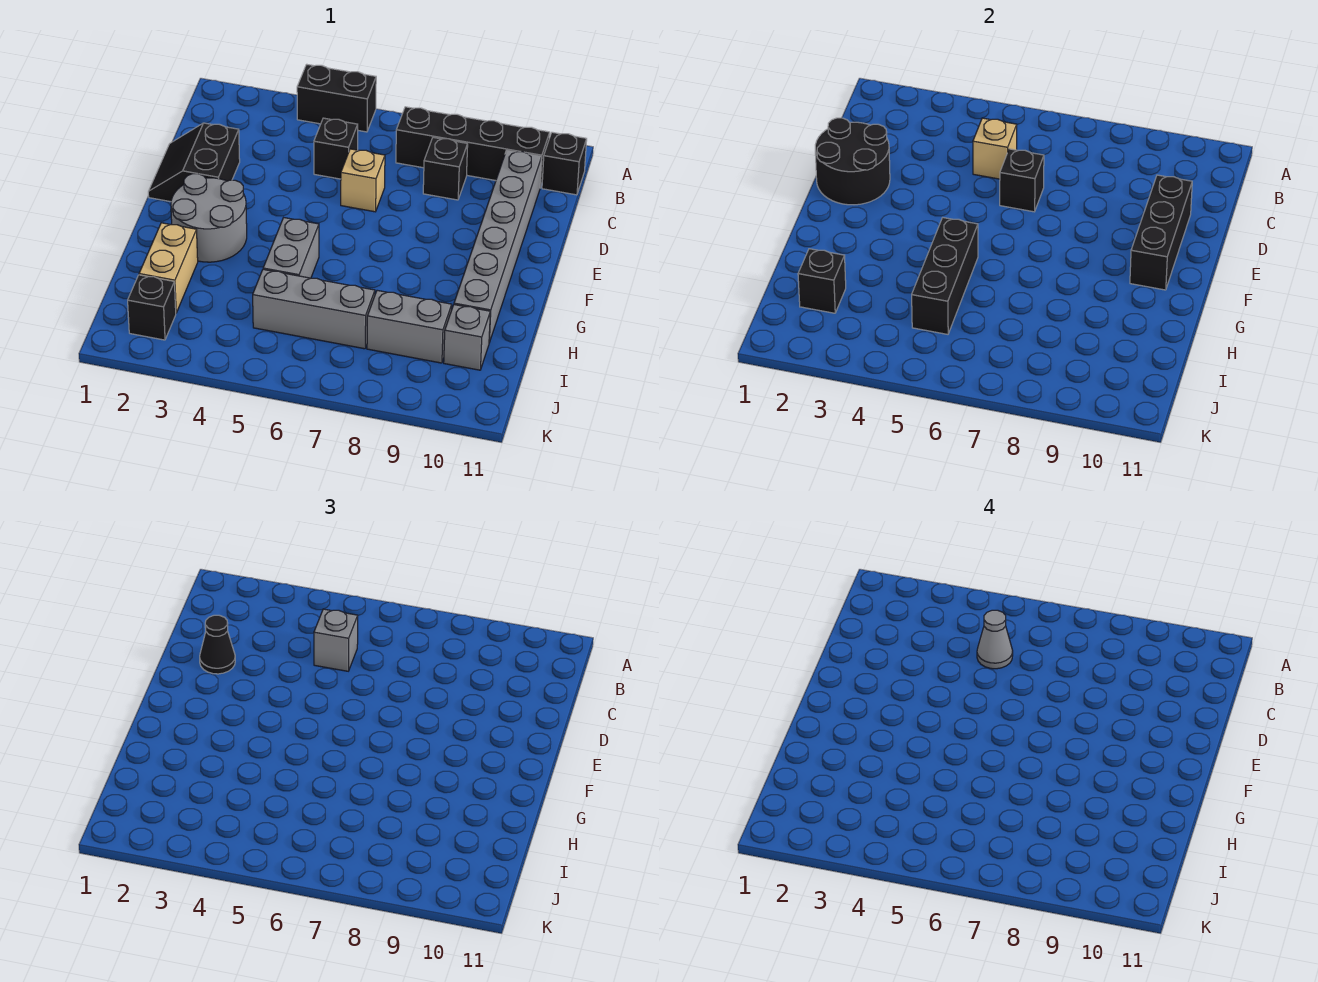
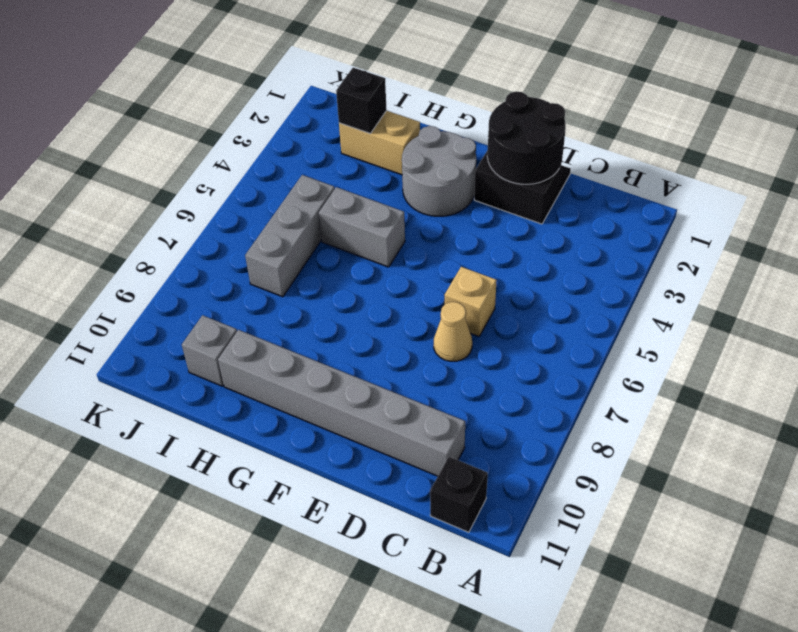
tan cone D7 level 1 -> none
none -> black brick A4:A5 level 1
none -> black brick B7:B10 level 1
none -> black brick C5 level 1

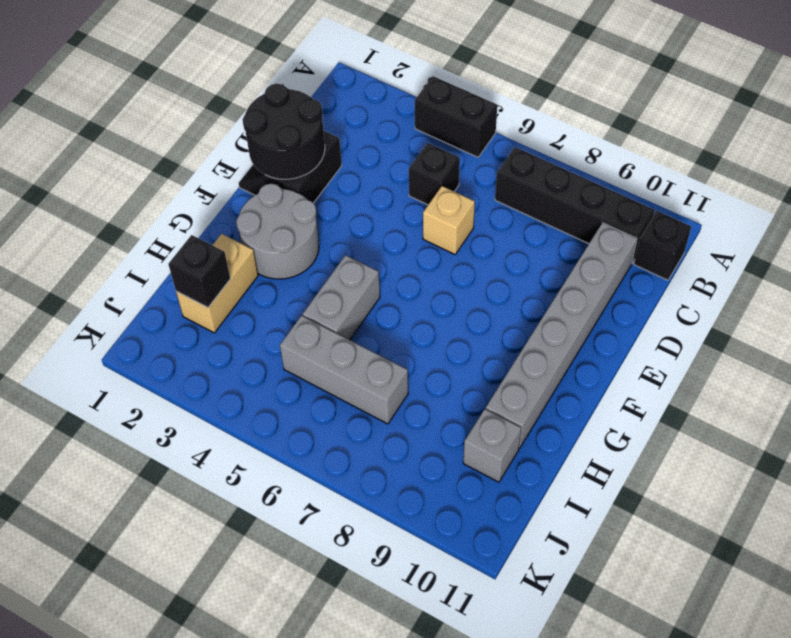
none -> black brick C8 level 1
none -> grey brick I8:I9 level 1
none -> black brick J2 level 1

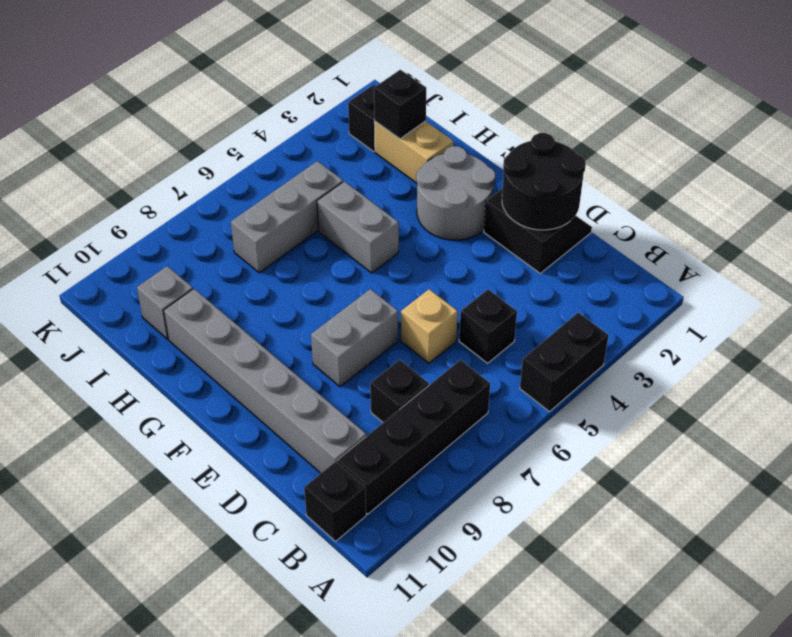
grey brick E7:E8 level 1 -> grey brick I8:I9 level 1
none -> tan brick C5 level 2
none -> black brick D6 level 2
none -> black brick D10:F10 level 2

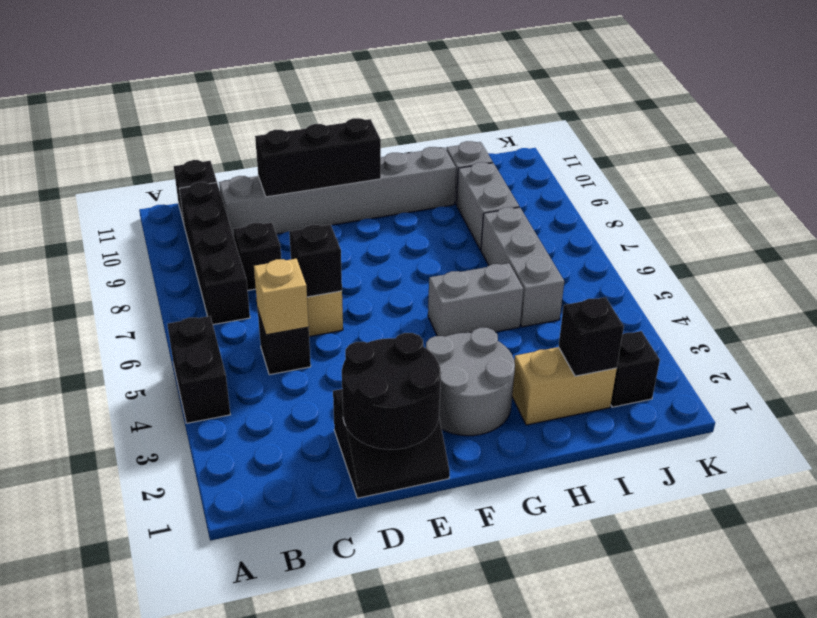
none -> black brick G5:I5 level 2
none -> grey brick C5 level 3
none -> black cone D2 level 3

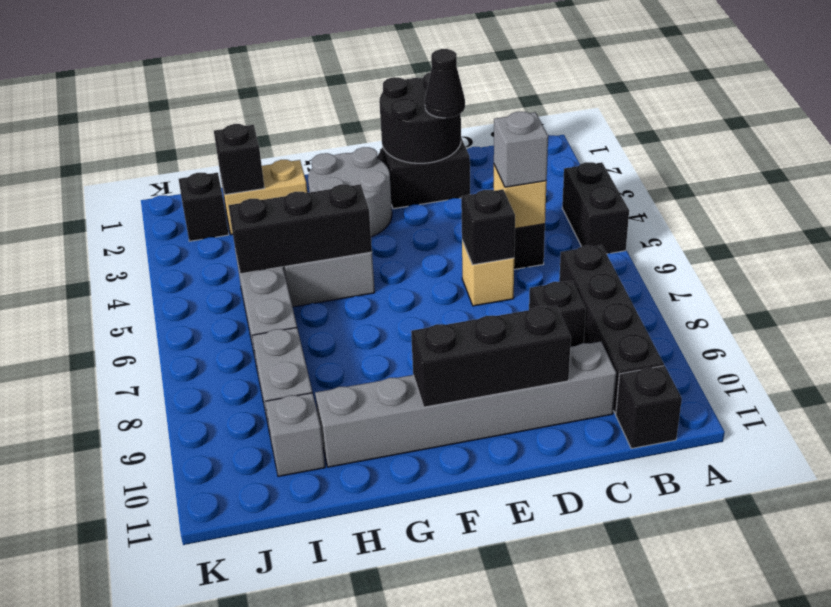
none -> grey cone C5 level 4

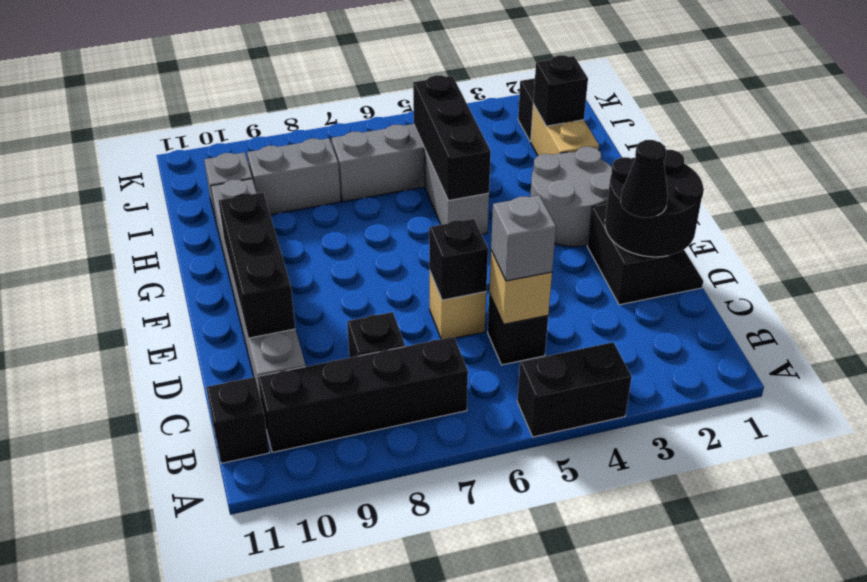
none -> grey cone C5 level 4

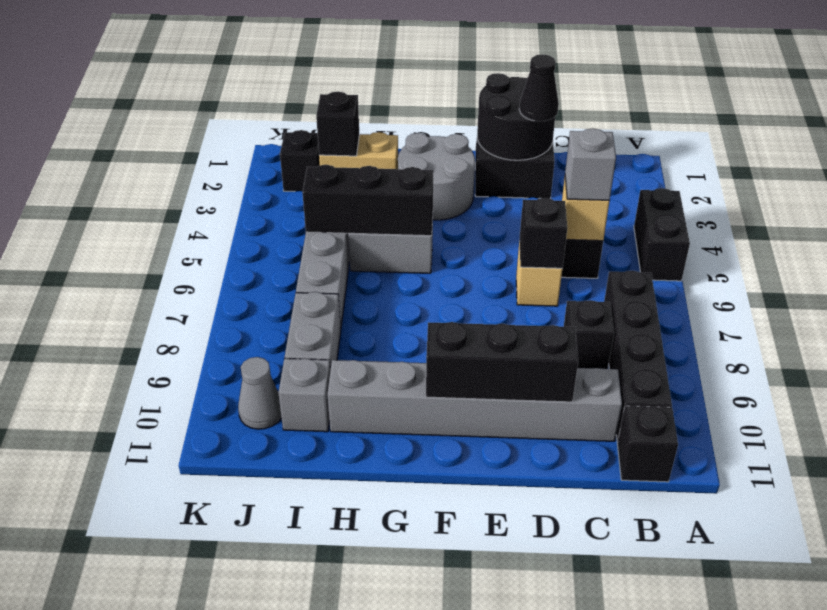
grey cone J10 level 1 -> grey cone C5 level 4

